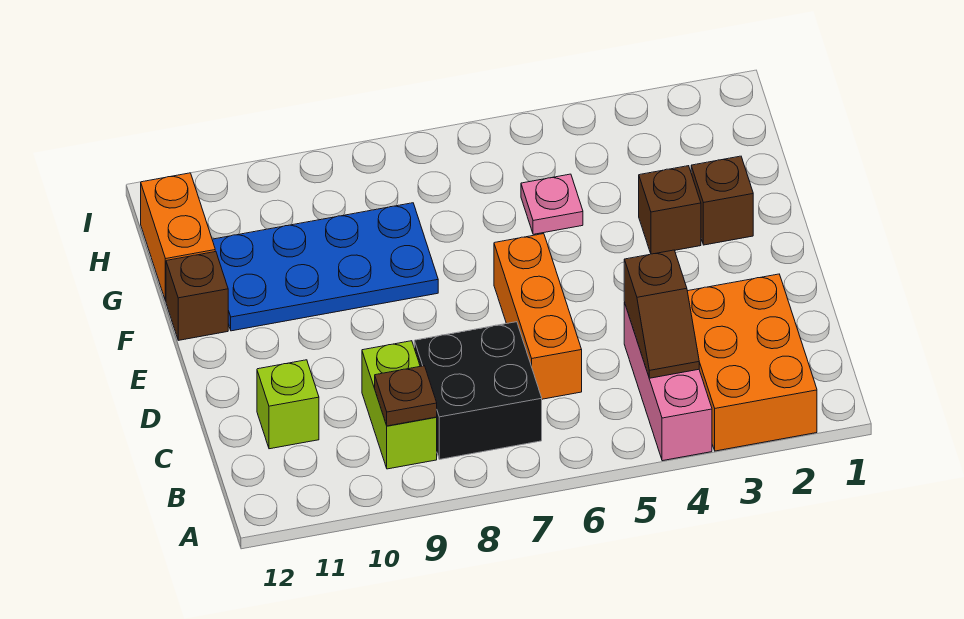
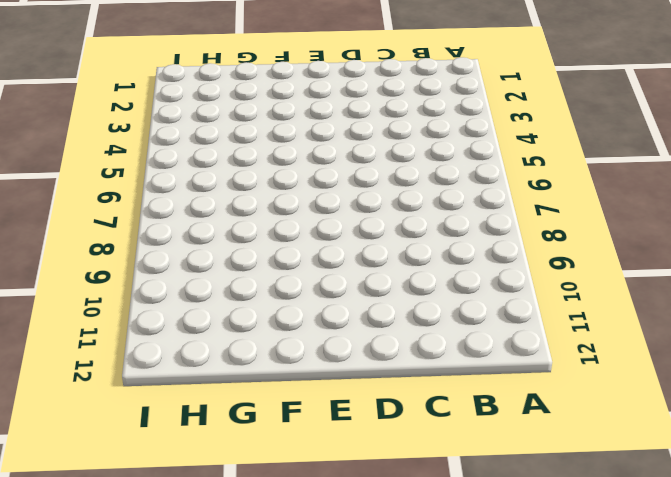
none -> orange brick A2:C3 level 1
none -> pink brick A4:C4 level 1
none -> black brick B7:C8 level 1

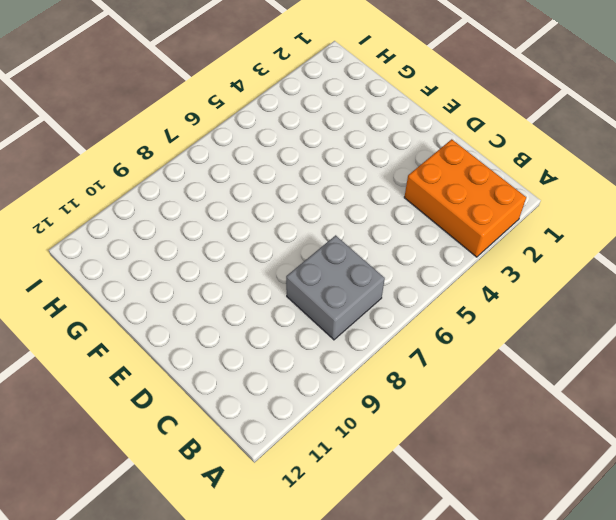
grey brick B7:C8 level 1 -> black brick B7:C8 level 1
none -> pink brick A4:C4 level 1
none -> lime brick B9:C9 level 1
none -> orange brick C6:E6 level 1

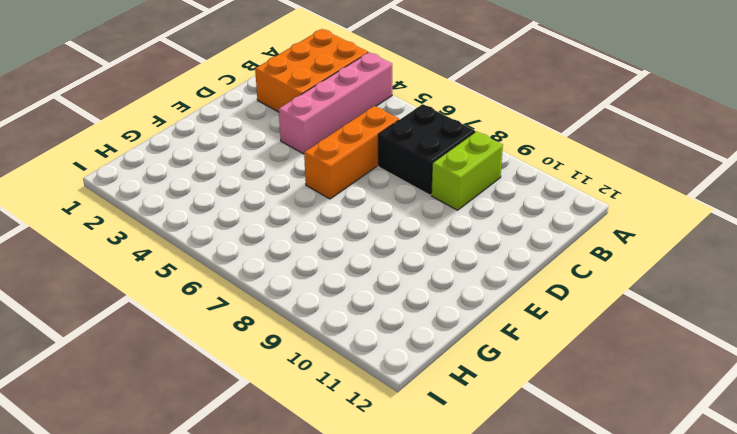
pink brick A4:D4 level 1 -> pink brick A4:C4 level 1
none -> lime brick C11 level 1
none -> brown brick F2 level 1
none -> brown brick F3 level 1

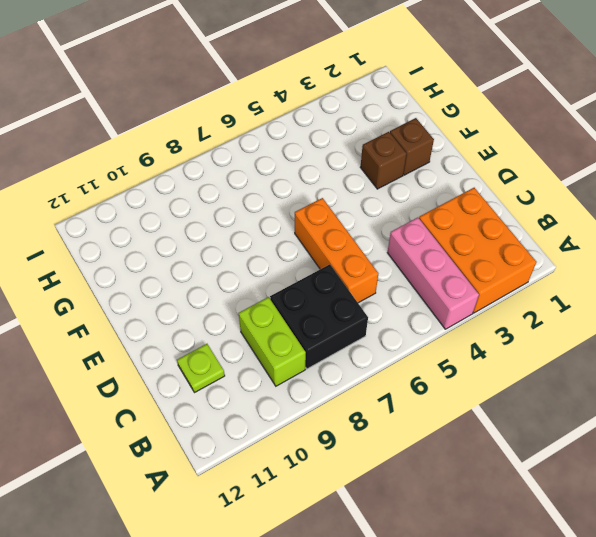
lime plate C11 level 1 -> lime brick C11 level 1
none -> blue plate F8:G11 level 1
none -> brown brick F12 level 1
none -> pink plate G5 level 1

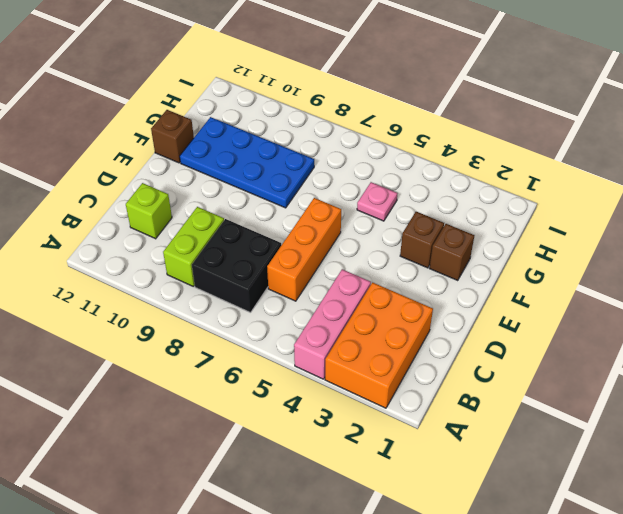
none -> orange brick G12:H12 level 1
none -> brown slope B4:C4 level 2 top C
none -> brown plate B9 level 2

